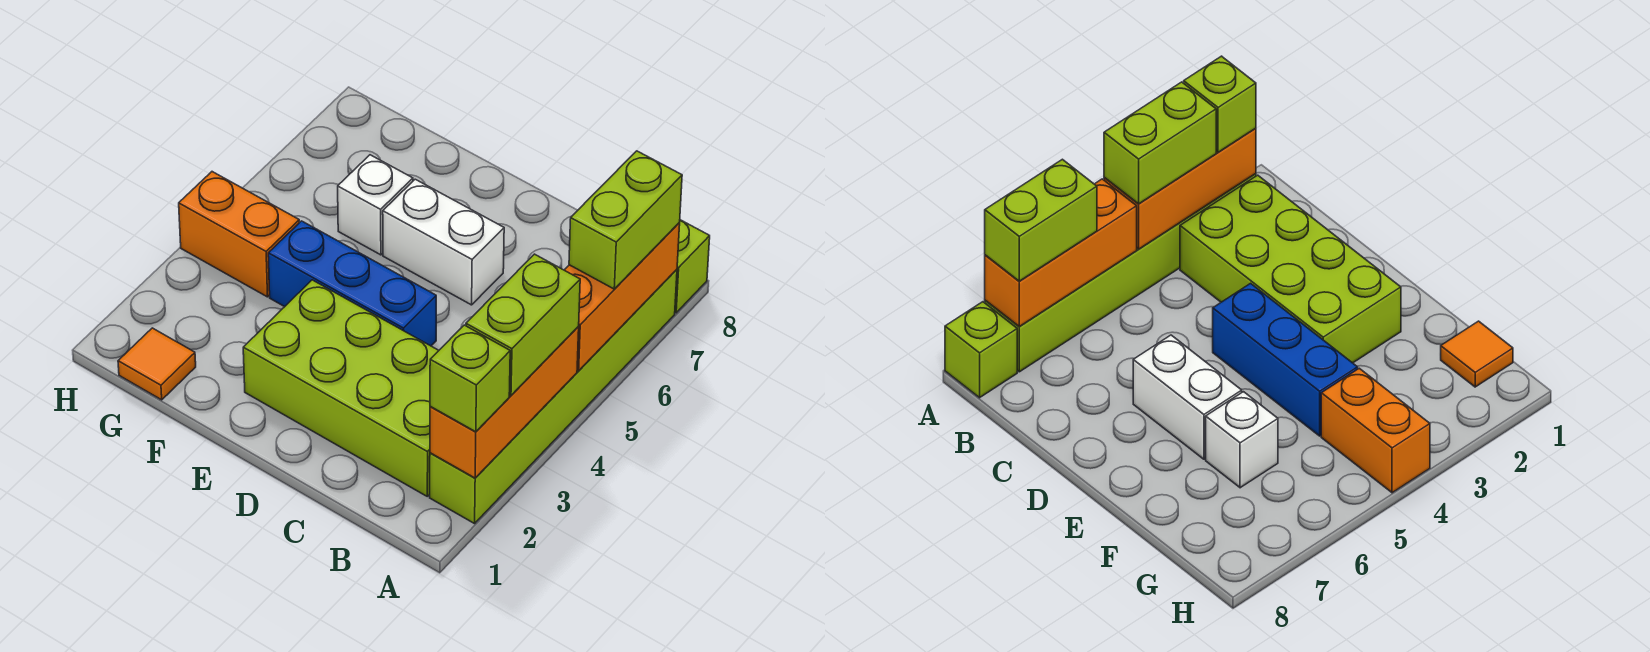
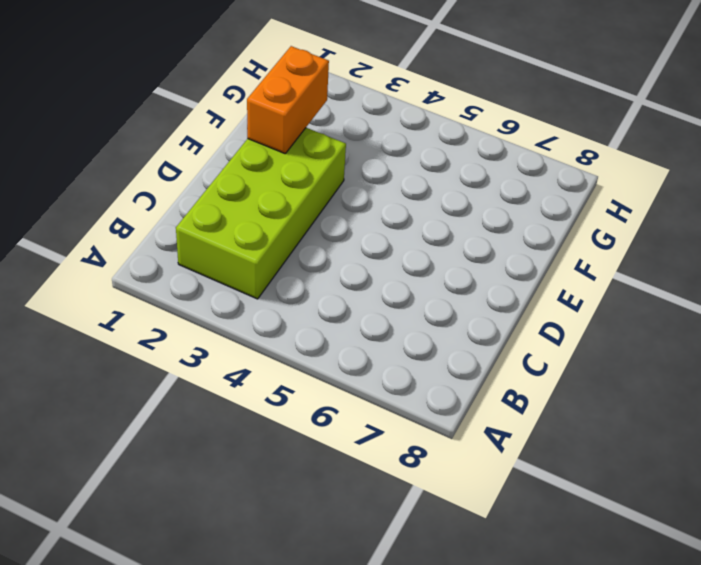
orange brick E2:F2 level 2 -> orange brick G4:H4 level 1
none -> lime brick A2:A7 level 1
none -> lime brick A8 level 1
none -> blue brick D4:F4 level 1

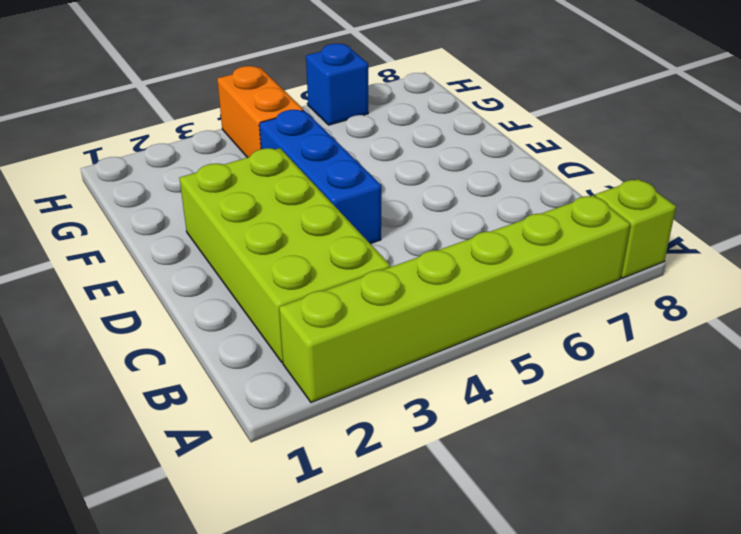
blue brick H6 level 1 -> none
none -> white brick D6:E6 level 1
none -> white brick F6 level 1
none -> orange tile G1 level 1

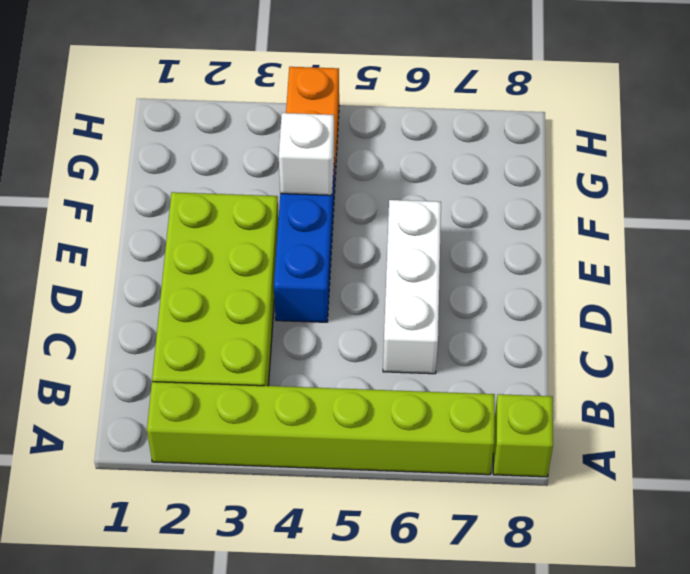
white brick C6:E6 level 1 -> white brick D6:E6 level 1
white brick F4 level 2 -> white brick F6 level 1
none -> orange tile G1 level 1
none -> orange brick A2:A4 level 2
none -> orange brick A5:A7 level 2

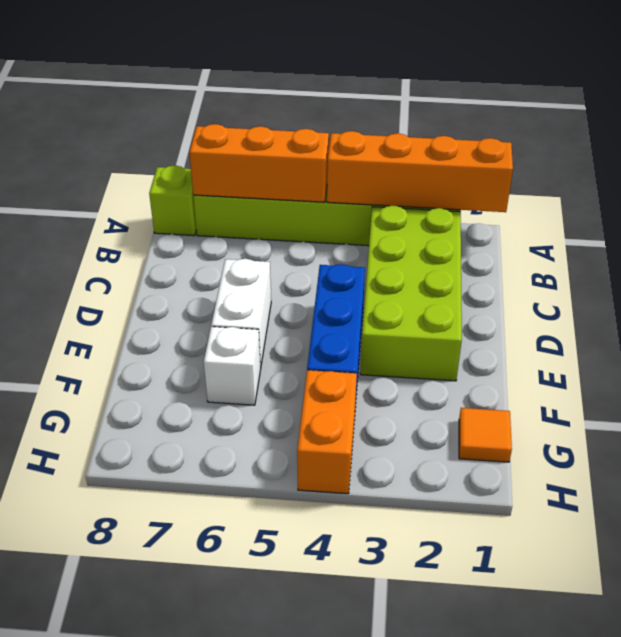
orange brick A1:A4 level 2 -> orange brick A2:A4 level 2
none -> lime brick A2 level 3
none -> lime brick A3:A4 level 3
none -> lime brick A6:A7 level 3

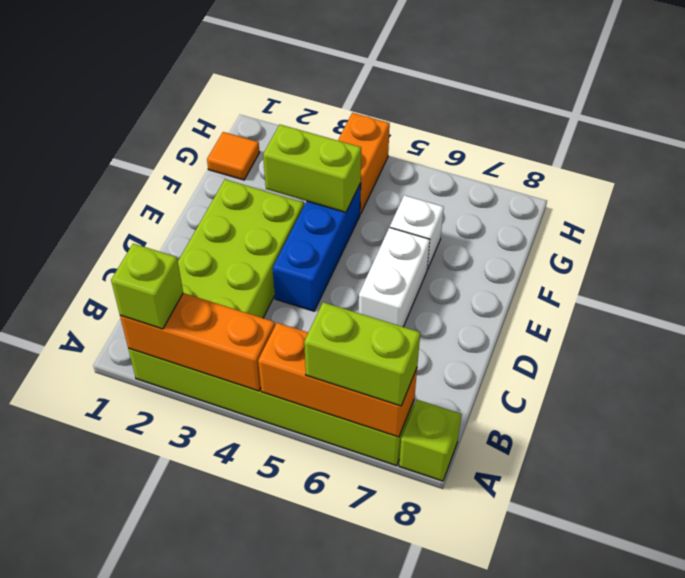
lime brick F3:F4 level 2 -> lime brick A3:A4 level 3

